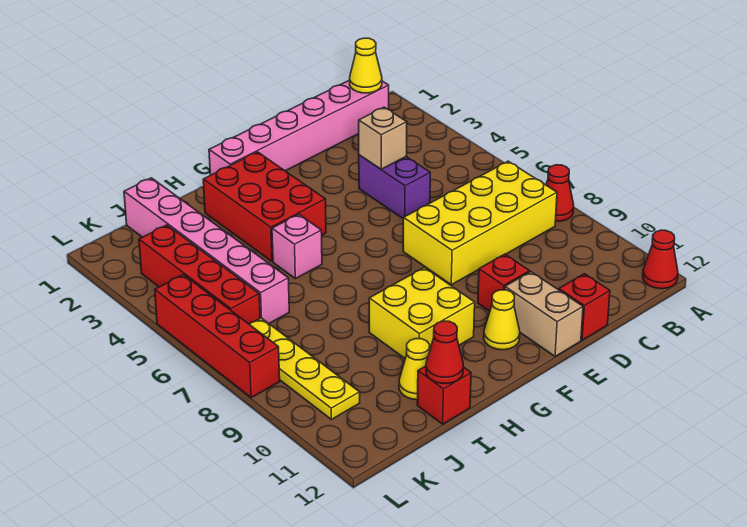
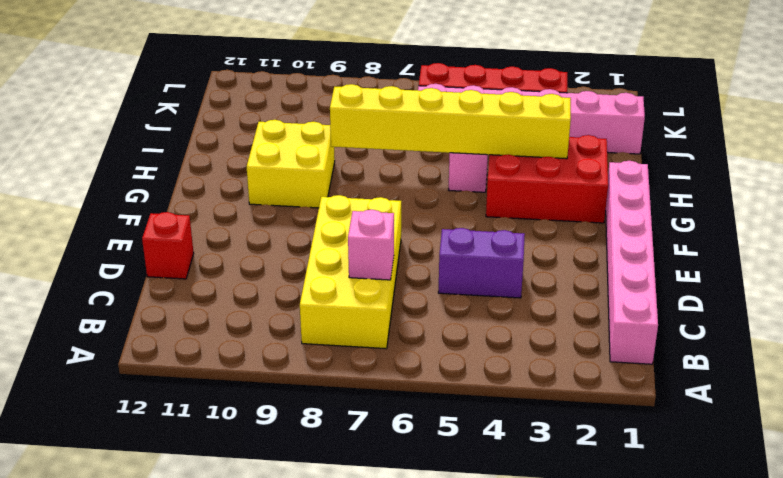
pink brick C7 level 2 -> none
yellow brick H3:H8 level 2 -> none
none -> red cone A8 level 1
none -> red cone A12 level 1
none -> red brick E10 level 1

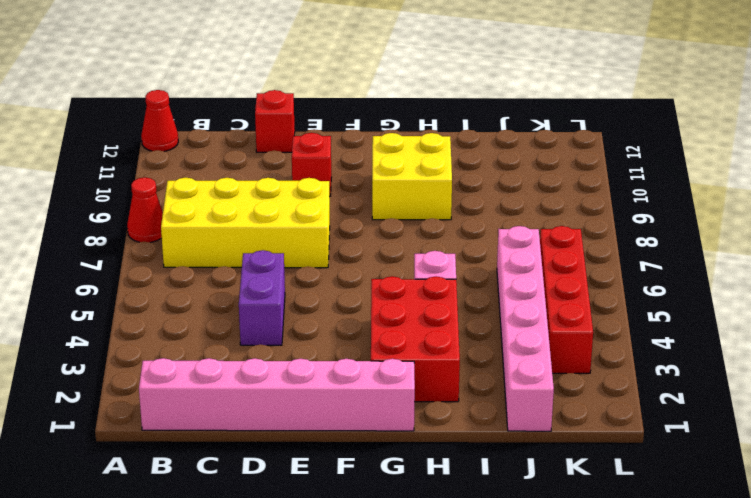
none -> tan brick E11:E12 level 1
none -> yellow cone F11 level 1
none -> yellow cone I11 level 1

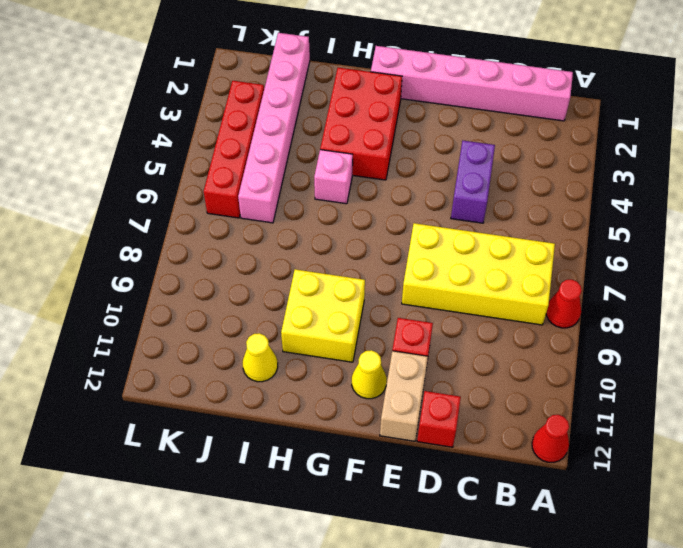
none -> red brick I12 level 1
none -> yellow plate K7:K10 level 1
none -> red brick L5:L8 level 1

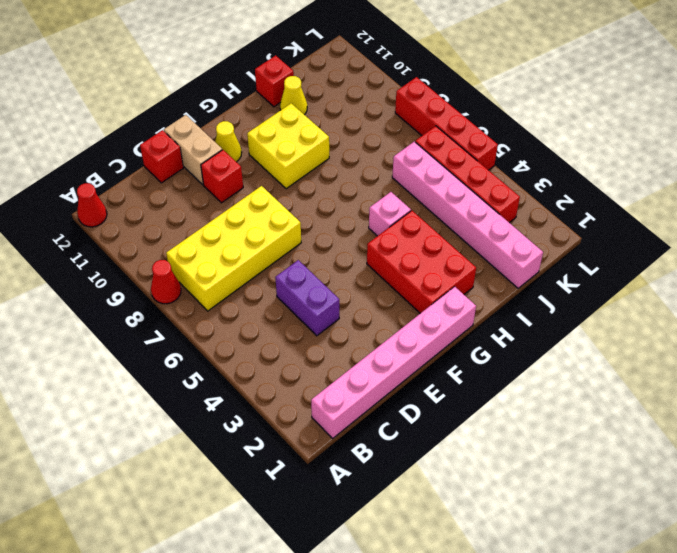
none -> yellow plate K7:K10 level 1
none -> yellow cone B1 level 2
none -> tan brick D4 level 2

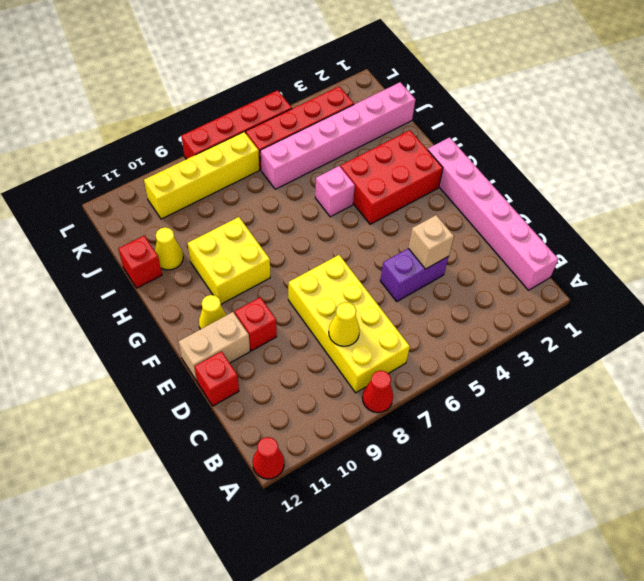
yellow cone C8 level 2 -> yellow cone B1 level 2
yellow brick K7:K10 level 1 -> yellow plate K7:K10 level 1
none -> red cone I12 level 2

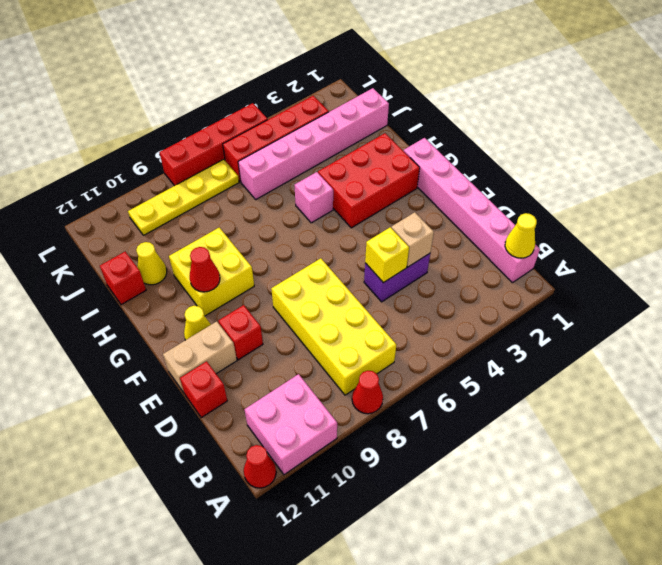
pink brick A10:B11 level 1 -> none
yellow brick D5 level 2 -> none
red cone G10 level 2 -> red cone I12 level 2

